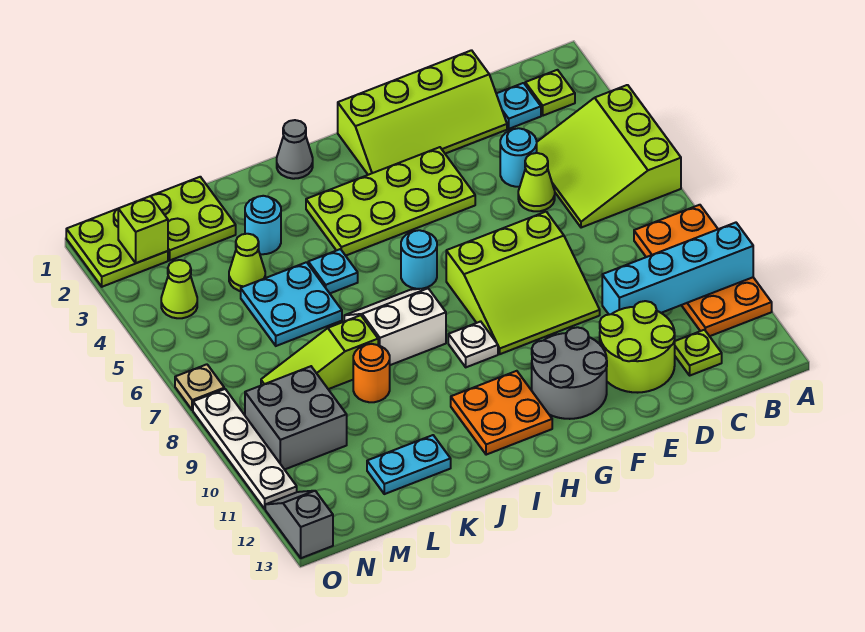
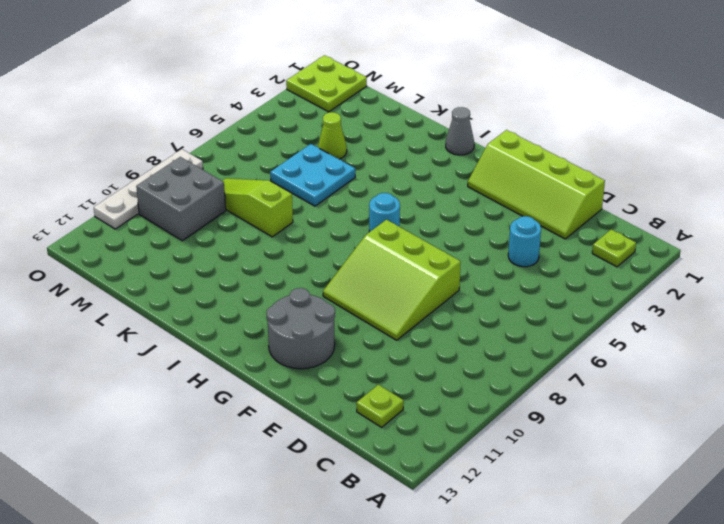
none -> lime slope A4:C6 level 1 top A
none -> orange plate A8:B11 level 1
none -> cyan plate C2 level 1
none -> lime cone D5 level 1

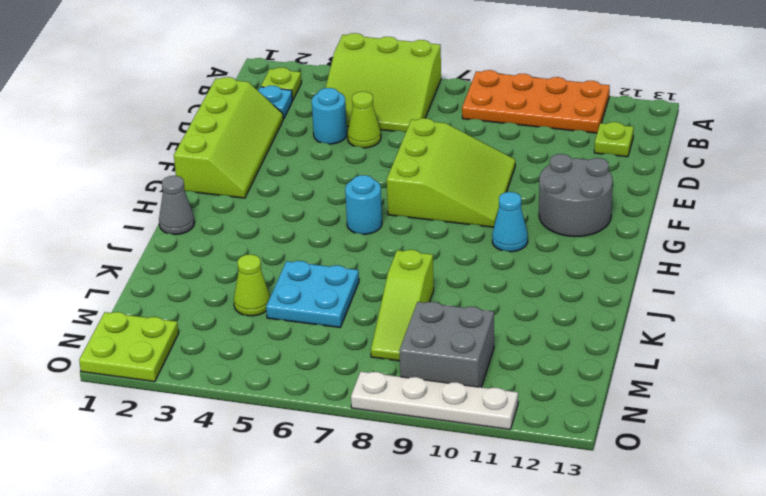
cyan cone H10 level 1 -> none
none -> lime round brick D11:E12 level 1
none -> lime plate F3:I4 level 1
none -> white plate H9 level 1
none -> orange plate H11:I12 level 1

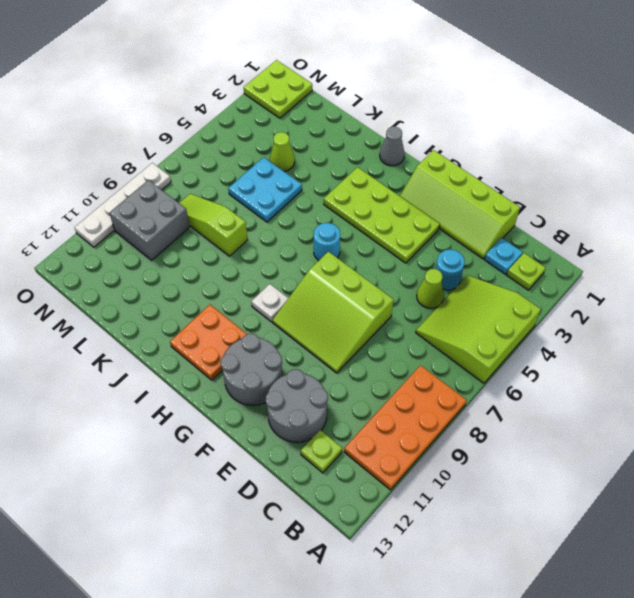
grey round brick D11:E12 level 1 -> lime round brick D11:E12 level 1
none -> white slope I7:J8 level 1 top 8
none -> cyan plate J5 level 1
none -> cyan round brick K3 level 1
none -> orange round brick K9 level 1

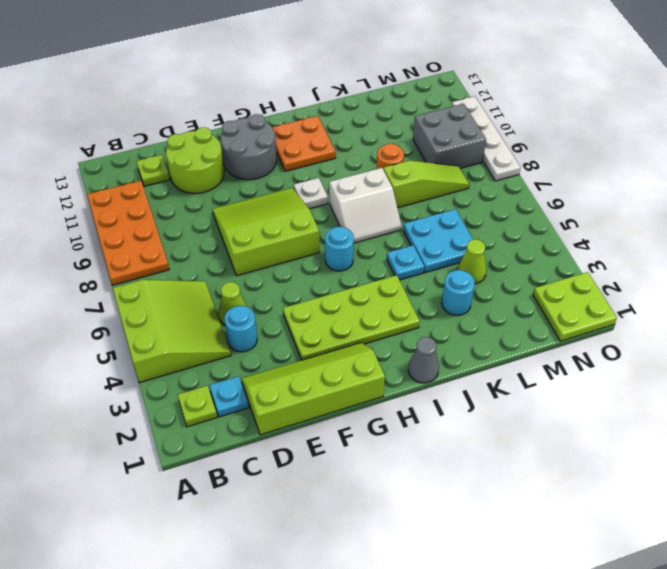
none -> cyan plate K12:L12 level 1
none -> lime plate L1:M2 level 1
none -> lime cone N4 level 1
none -> tan plate O7 level 1

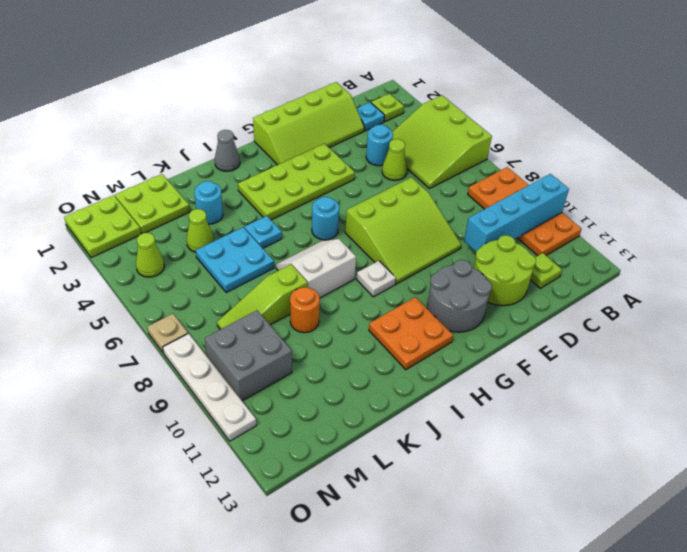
none -> cyan plate K12:L12 level 1
none -> grey slope O12:O13 level 1 top 13
none -> lime brick N2 level 2

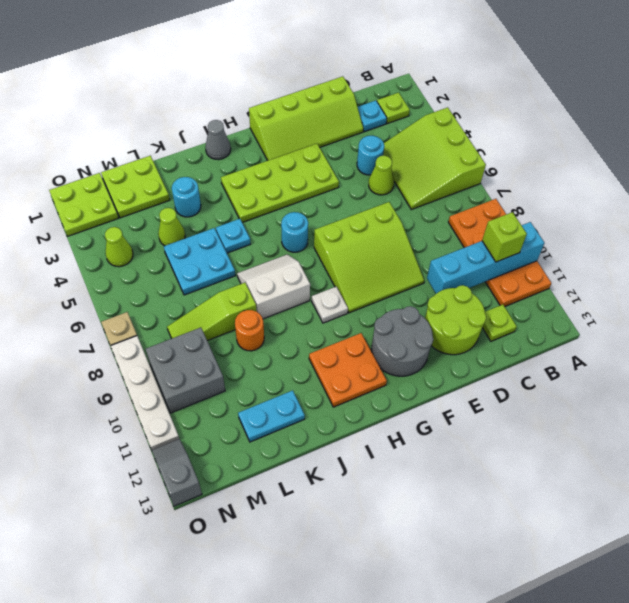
lime brick B10 level 3 -> lime brick N2 level 2

